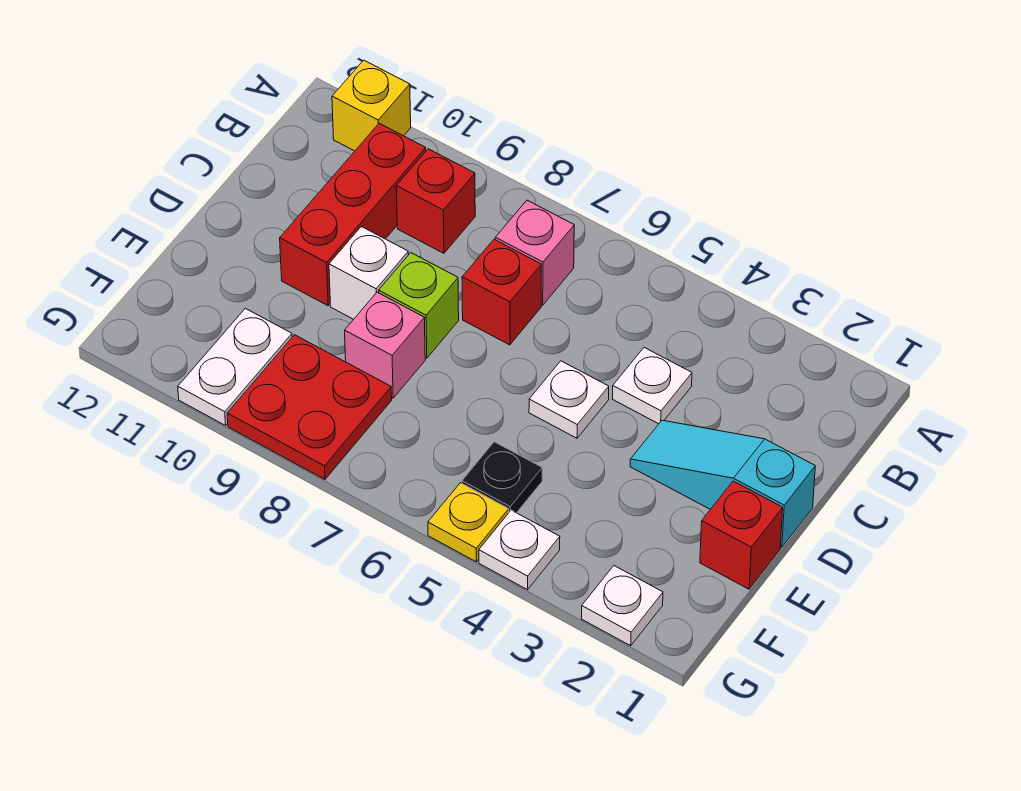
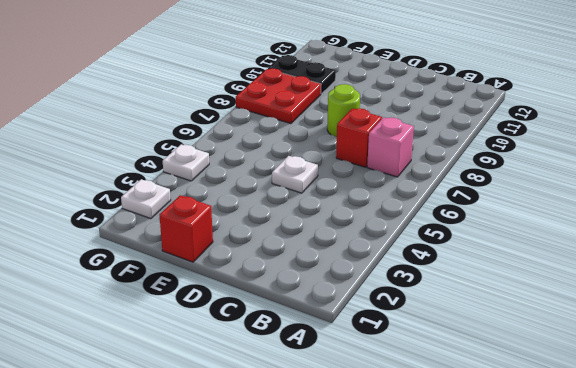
lime round brick D8 level 1 -> lime brick D8 level 1
black plate F10:G10 level 1 -> white plate F10:G10 level 1
none -> yellow brick A11 level 1
none -> red brick B9 level 1
none -> red brick B10:D10 level 1

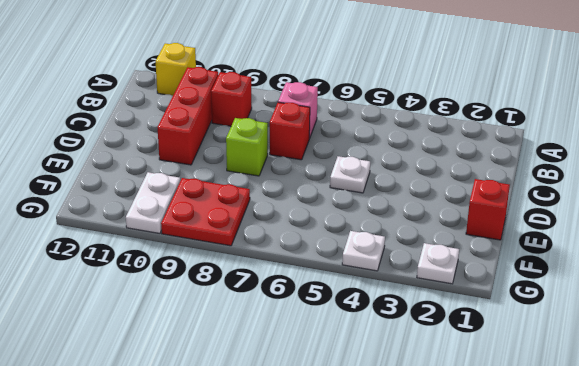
none -> white plate C4 level 1
none -> cyan slope D1:D3 level 1 top 1
none -> white brick D9 level 1

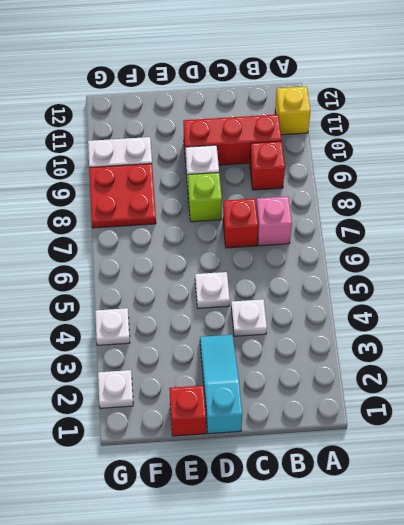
none -> pink brick E8 level 1
none -> black plate F5 level 1
none -> yellow plate G5 level 1

